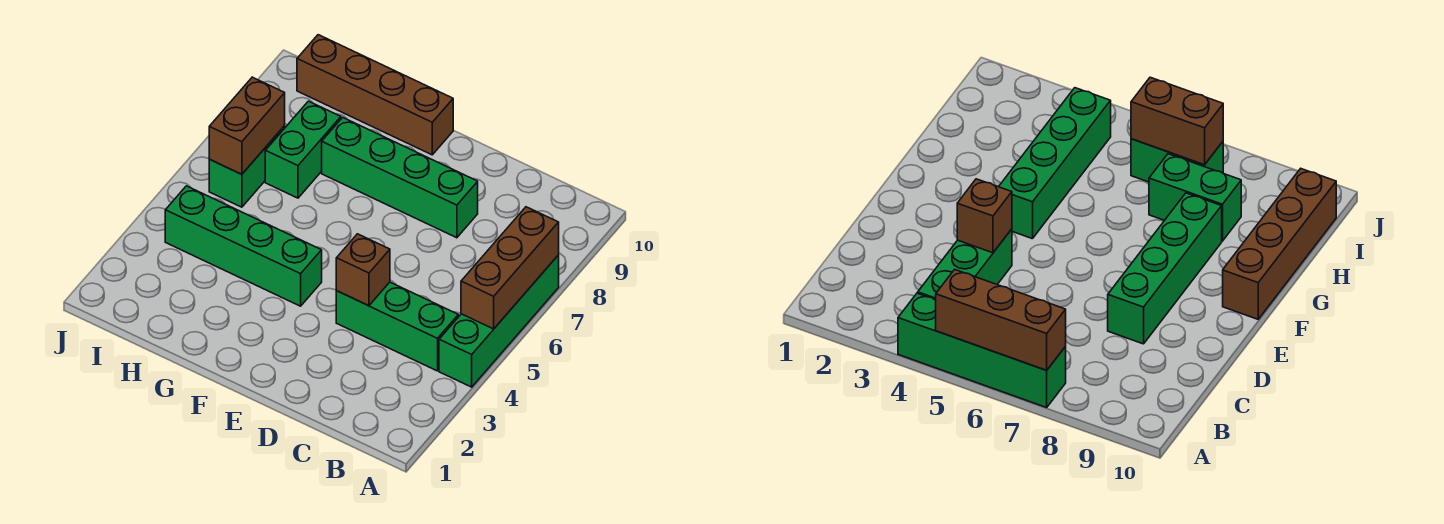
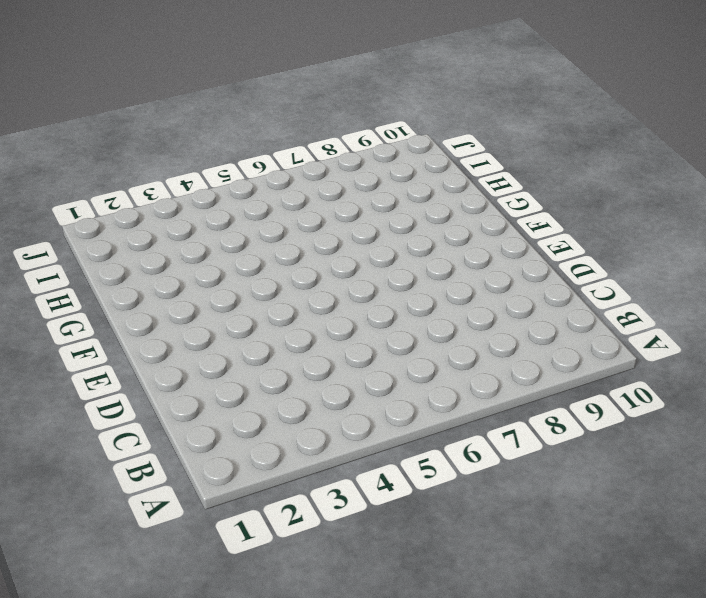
none -> green brick A4:A7 level 1
none -> green brick B4:D4 level 1

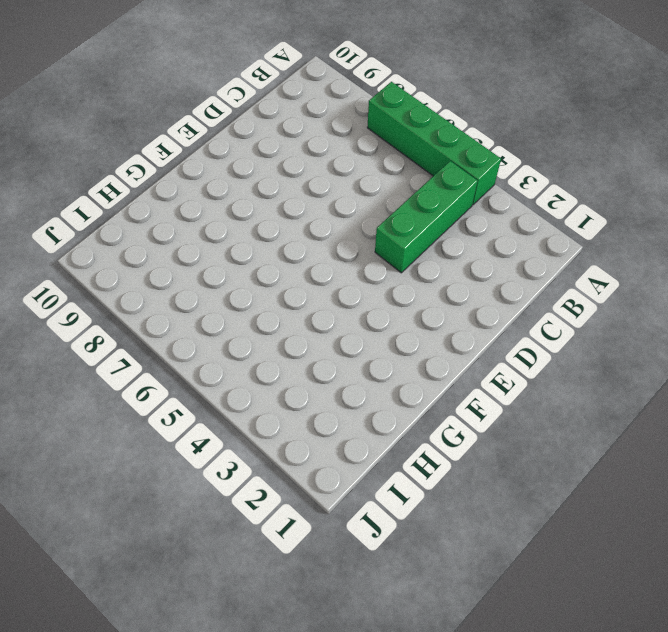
none -> green brick D8:G8 level 1
none -> green brick F4:I4 level 1

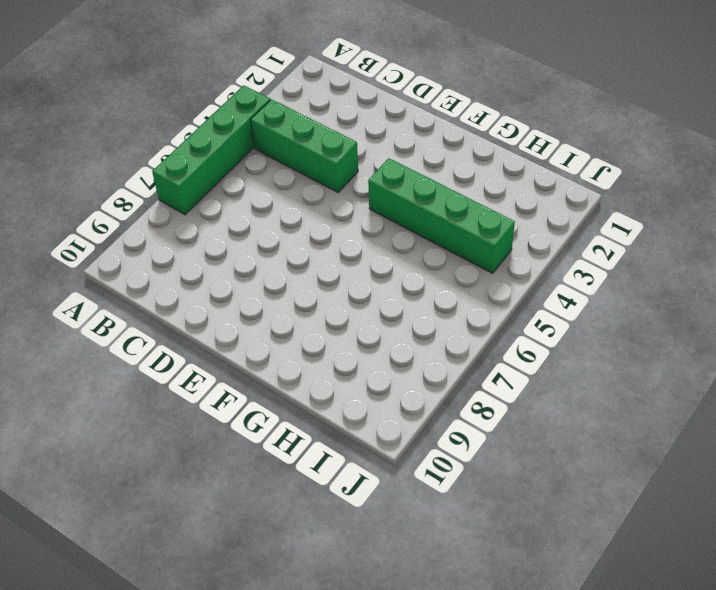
none -> green brick D8:G8 level 1
none -> brown brick F10:I10 level 1

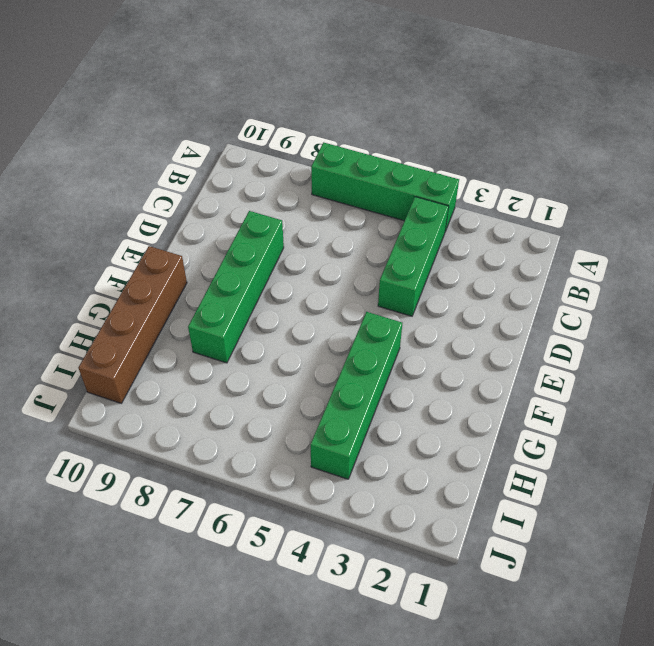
none -> green brick H7:H8 level 1
none -> green brick I6:I7 level 1

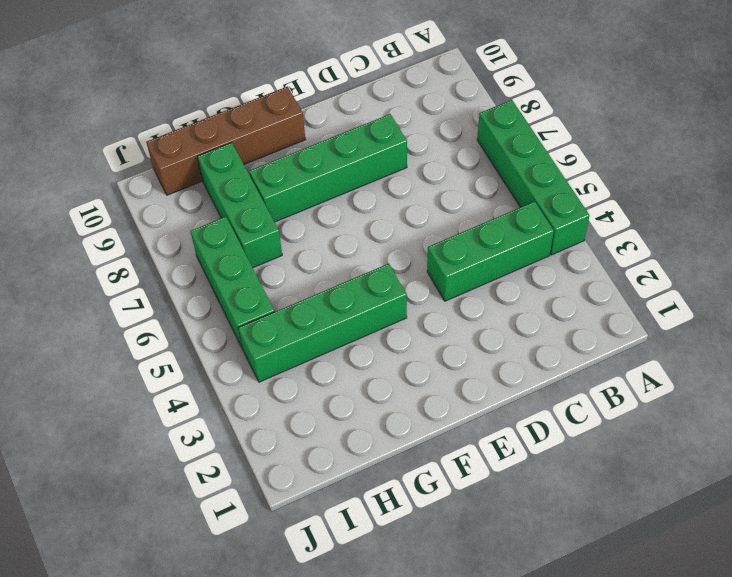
green brick H7:H9 level 1 -> green brick H7:H8 level 1
green brick I5:I7 level 1 -> green brick I6:I7 level 1
none -> brown brick A5:A7 level 2
none -> brown brick D4 level 2

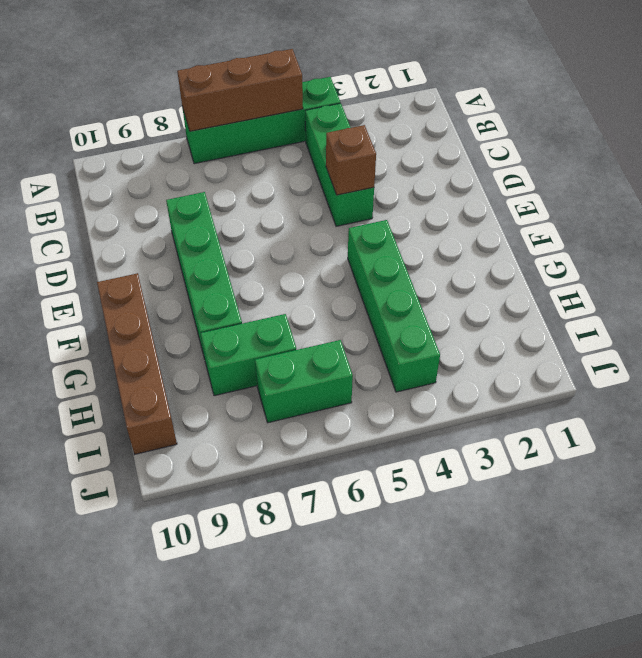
none -> brown brick I6:I7 level 2

